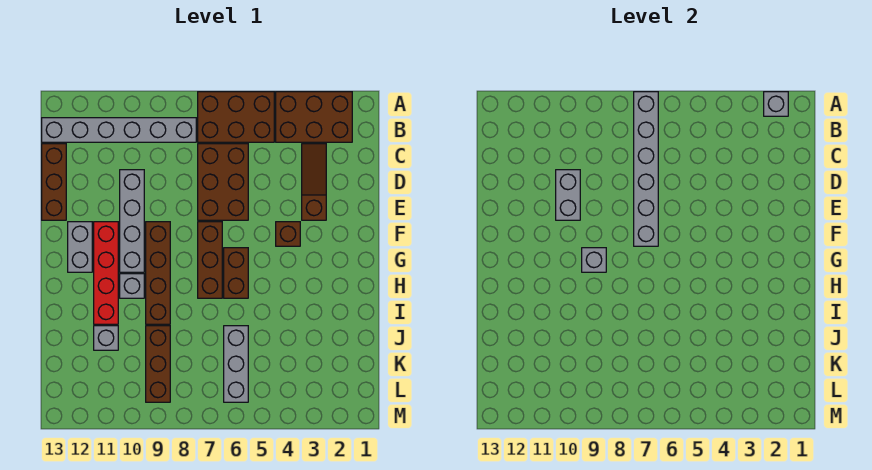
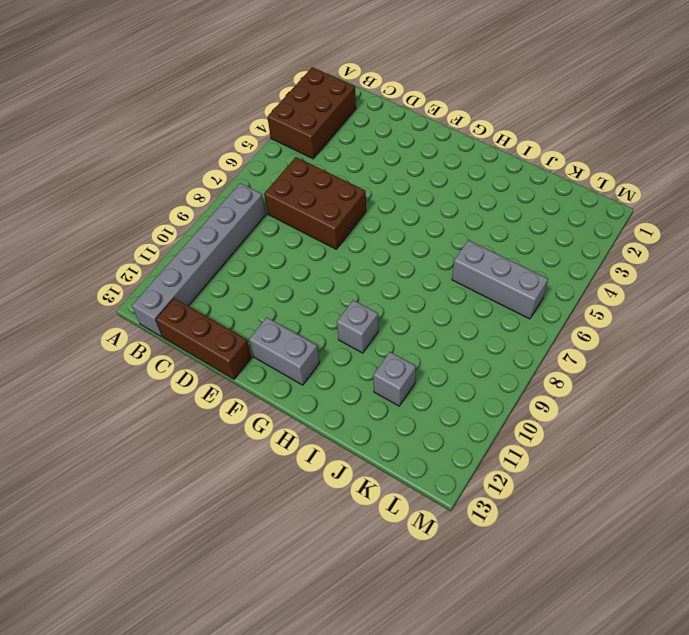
none -> brown brick A5:B7 level 1
none -> brown slope C3:E3 level 1 top E
none -> grey brick D10:G10 level 1

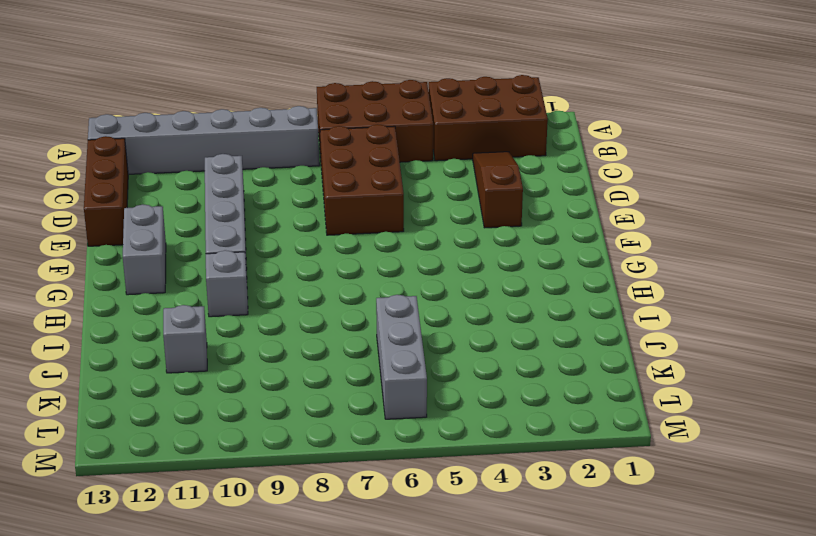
none -> brown brick F4 level 1
none -> brown brick F7:H7 level 1
none -> brown brick F9:I9 level 1

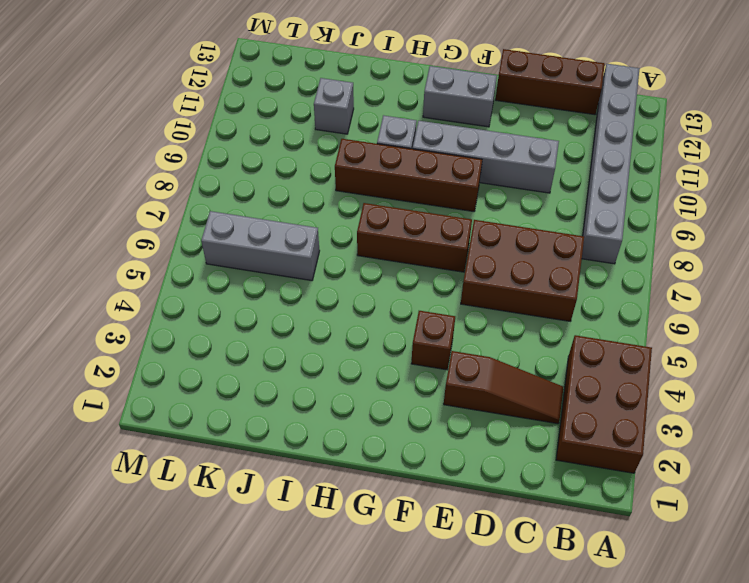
none -> brown brick A5:B7 level 1
none -> red brick F11:I11 level 1
none -> brown brick G6:H6 level 1

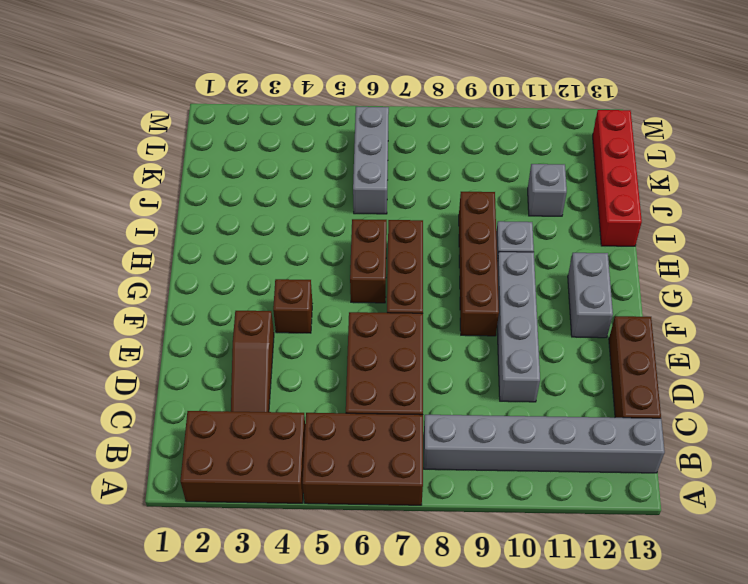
red brick I13:L13 level 1 -> red brick F11:I11 level 1
none -> brown brick J9:L9 level 1
none -> grey brick A2 level 2
none -> grey brick A7:F7 level 2

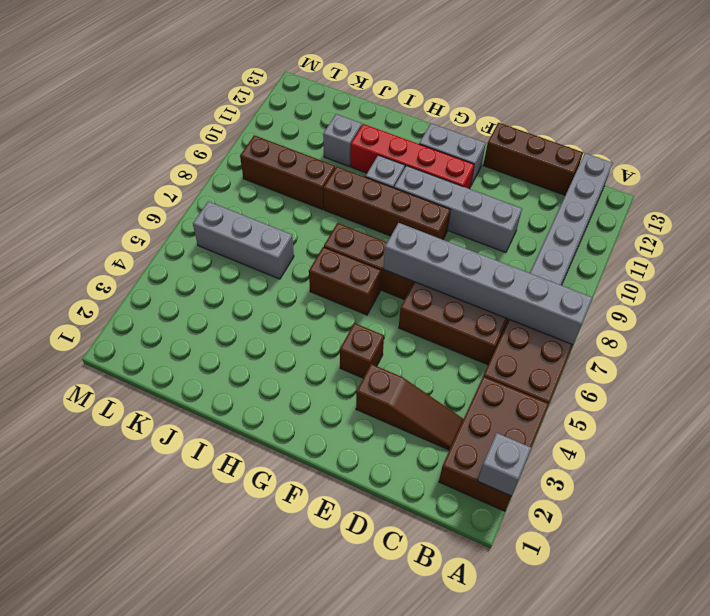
none -> grey brick D10:E10 level 2
none -> grey brick G9 level 2

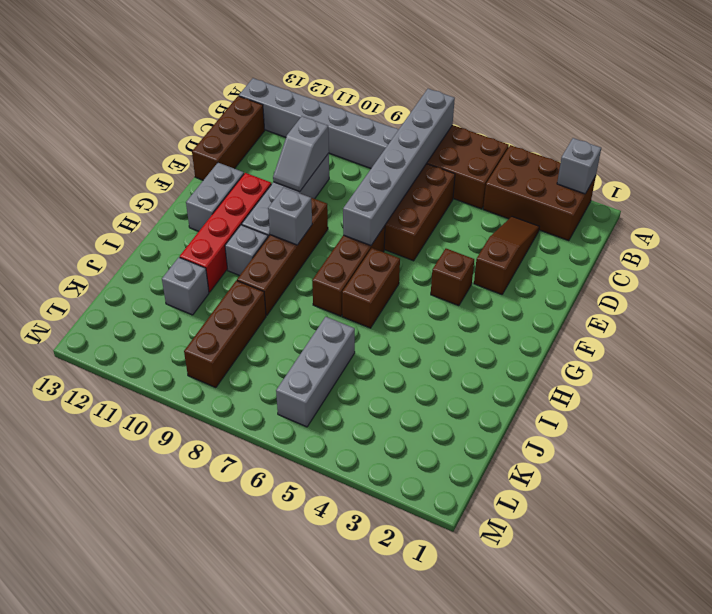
grey slope D10:E10 level 2 top D -> grey brick D10:E10 level 2

